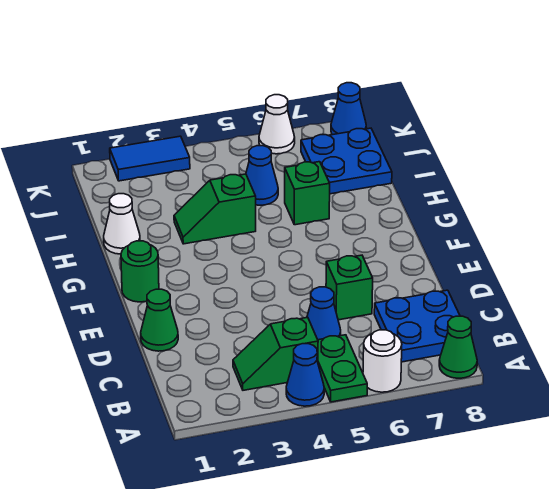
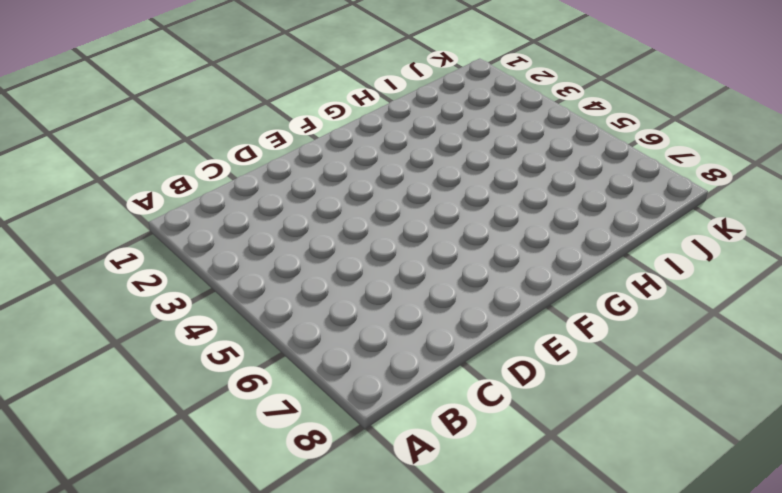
none -> blue cone A4 level 1
none -> green plate A5:B5 level 1
none -> white round brick A6 level 1

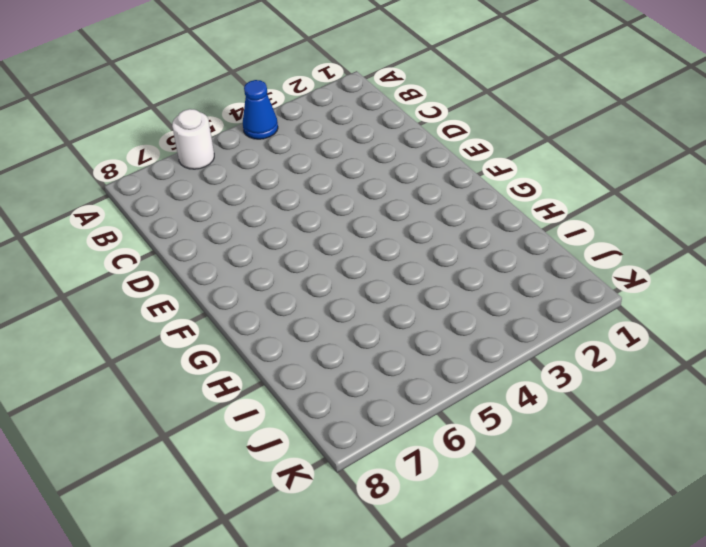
none -> green plate A5:B5 level 1
none -> green cone A8 level 1
none -> green slope B3:B4 level 1 top 4

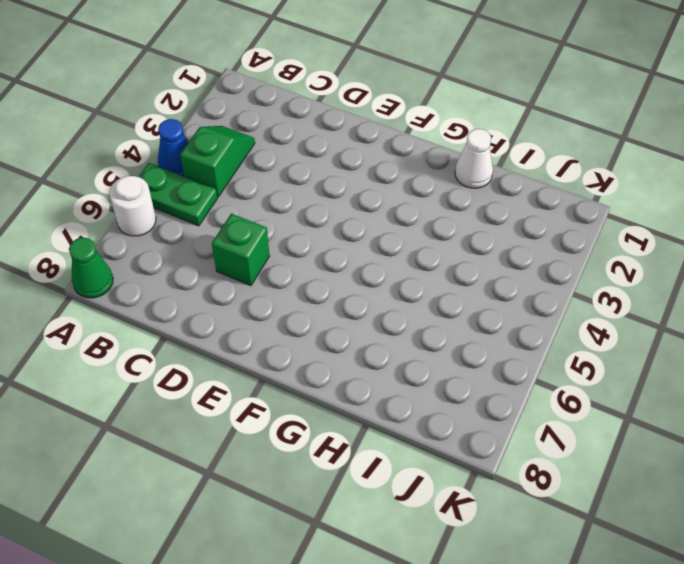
none -> blue plate B7:C8 level 1
none -> blue cone C5 level 1
none -> green cone D1 level 1

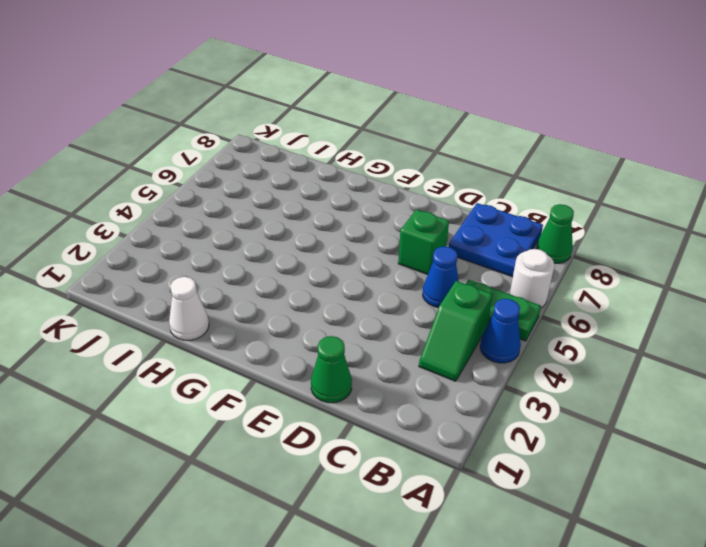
none -> green round brick F1 level 1
none -> green slope H3:H4 level 1 top 4
none -> green brick H6 level 1

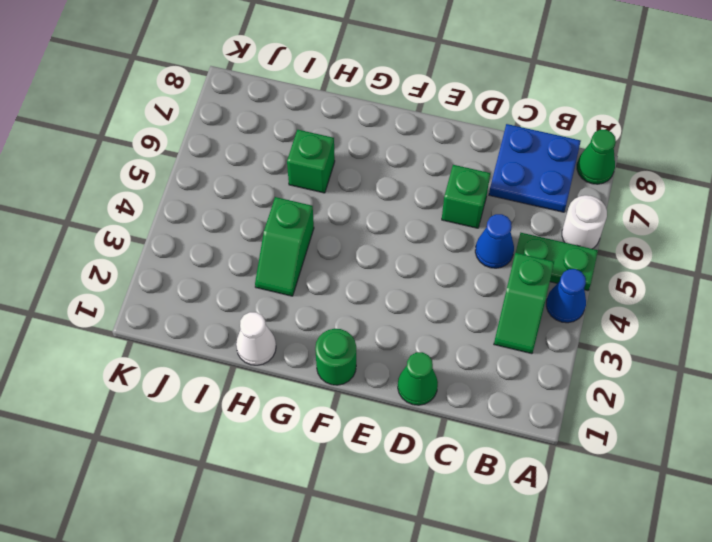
none -> blue cone I5 level 1
none -> blue plate I7:J8 level 1
none -> blue tile K2:K3 level 1

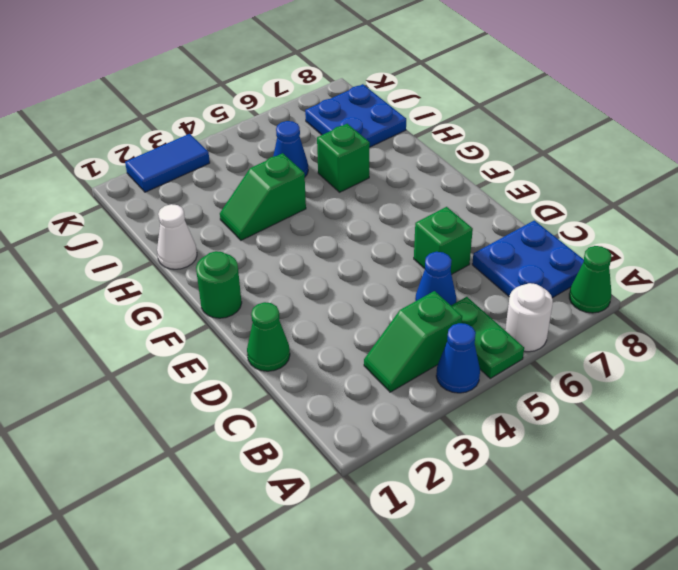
none -> white cone K6 level 1
none -> blue cone K8 level 1

